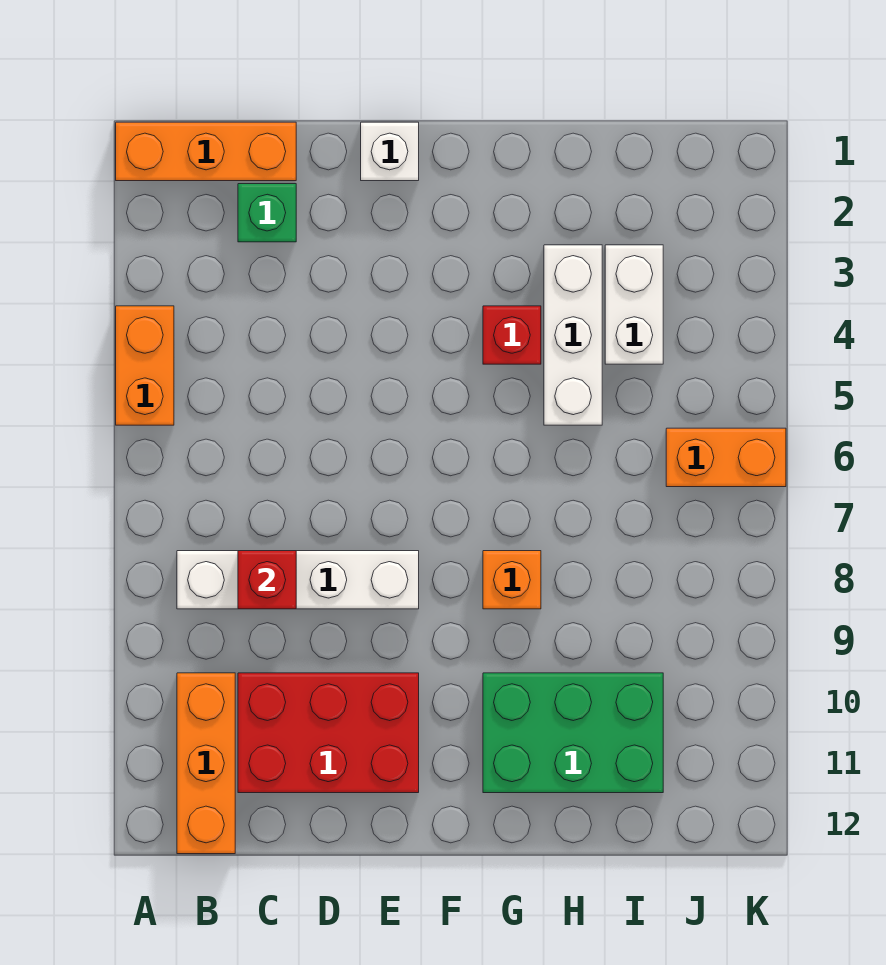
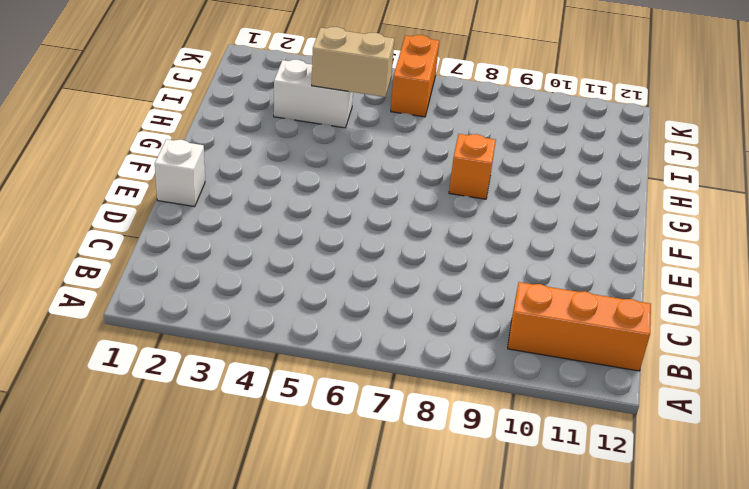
tan brick I4:I5 level 2 -> none
none -> orange brick A1:C1 level 1
none -> orange brick A4:A5 level 1
none -> white brick B8:E8 level 1

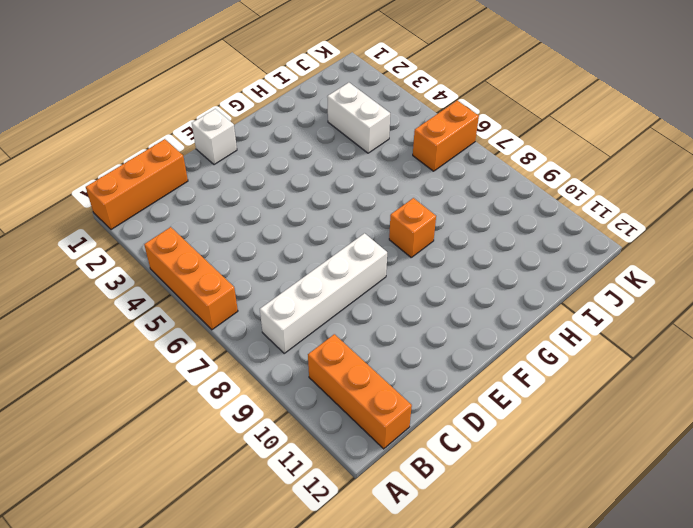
orange brick A4:A6 level 1 -> orange brick A4:A5 level 1
none -> green brick C2 level 1
none -> red brick C10:E11 level 1
none -> red brick G4 level 1

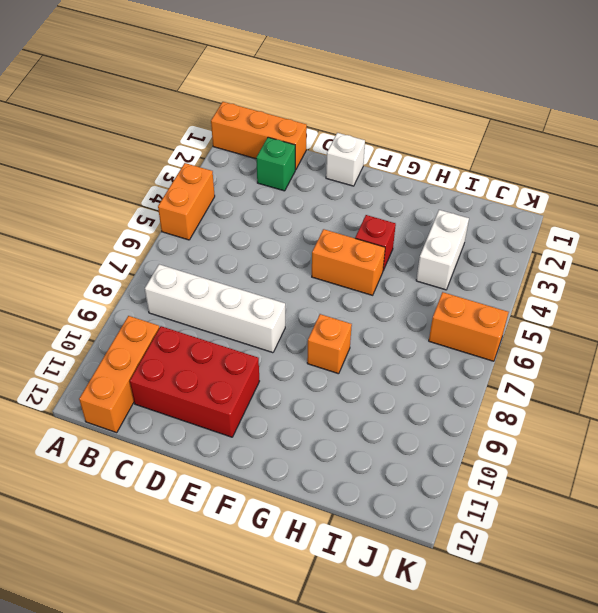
orange brick F5:G5 level 1 -> none
none -> green brick G10:I11 level 1
none -> white brick H3:H5 level 1
none -> red brick C8 level 2

